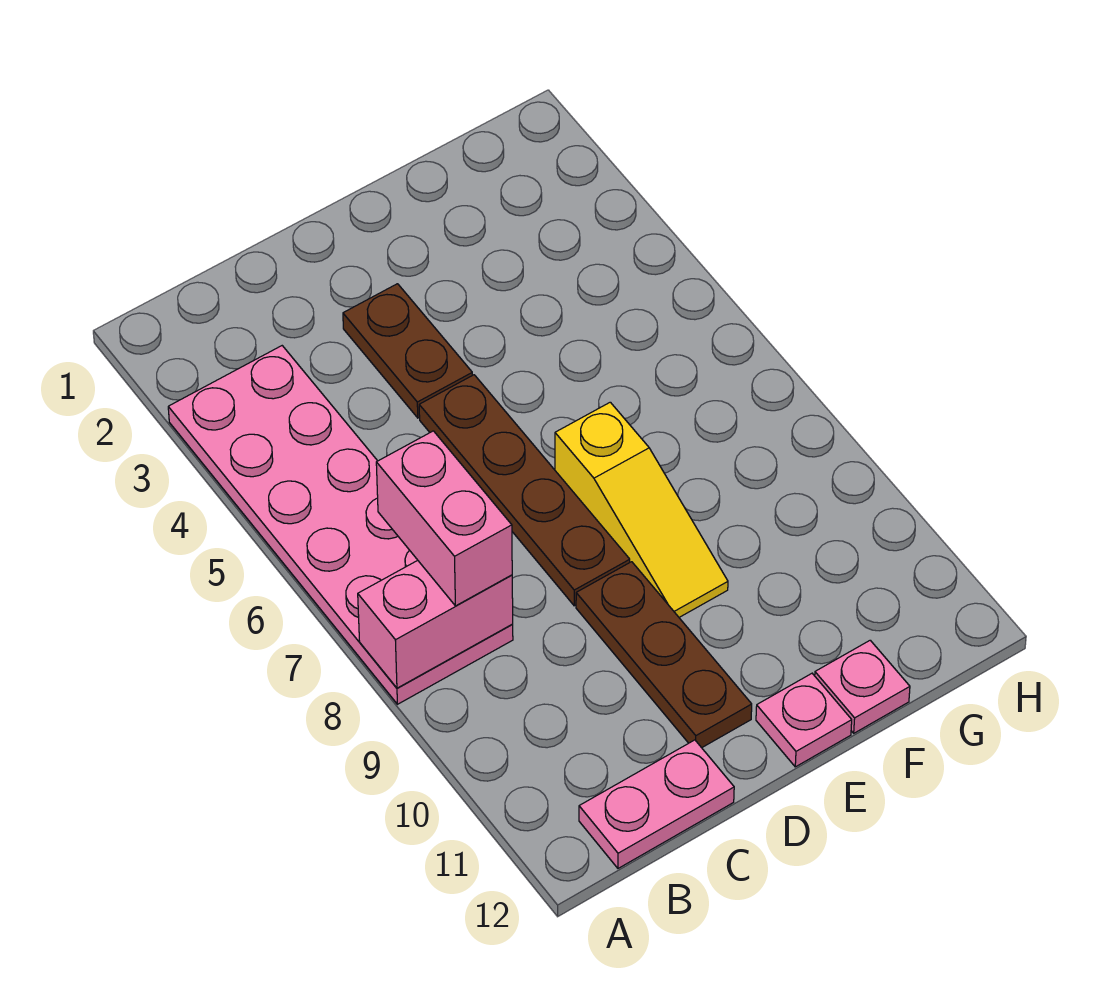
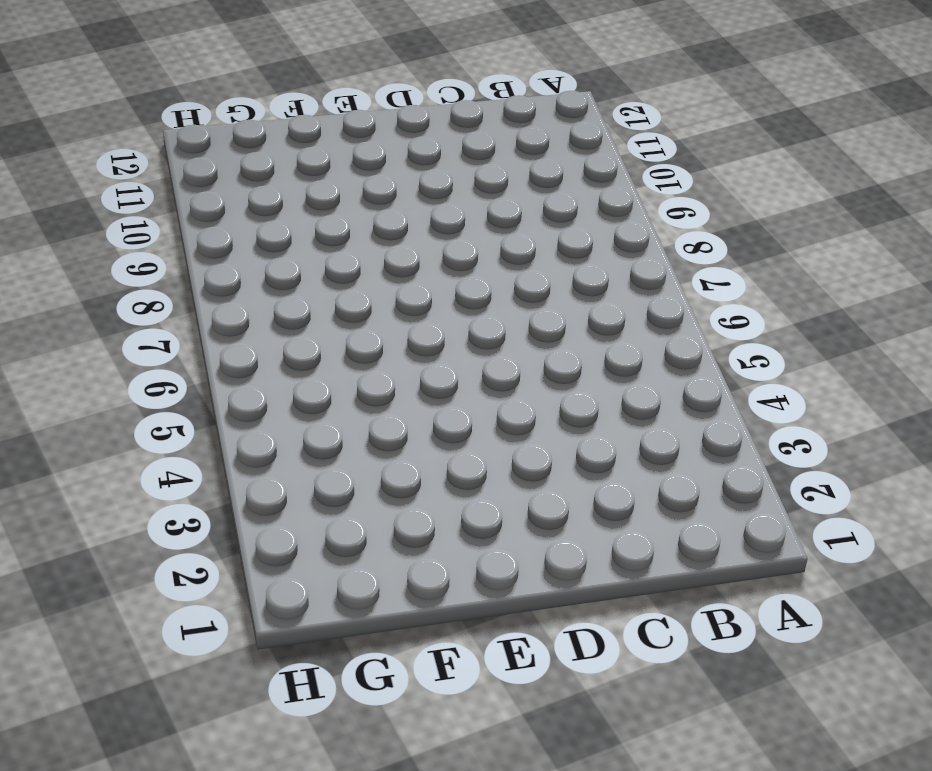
none -> pink plate A3:B8 level 1
none -> pink plate B12:C12 level 1

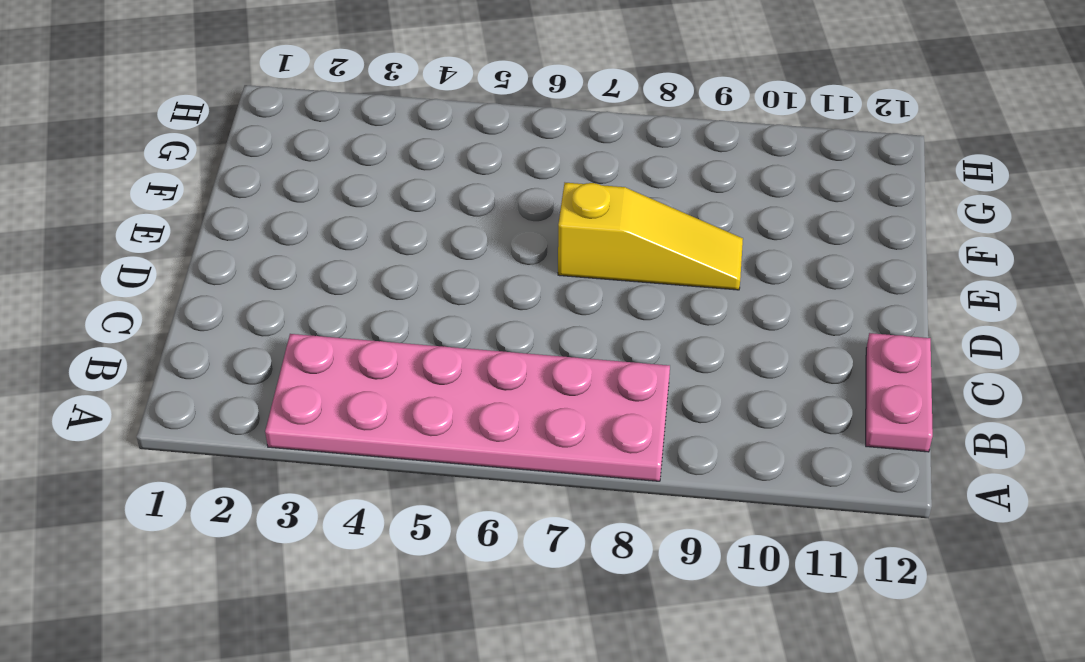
none -> brown plate D3:D4 level 1
none -> brown plate D5:D8 level 1

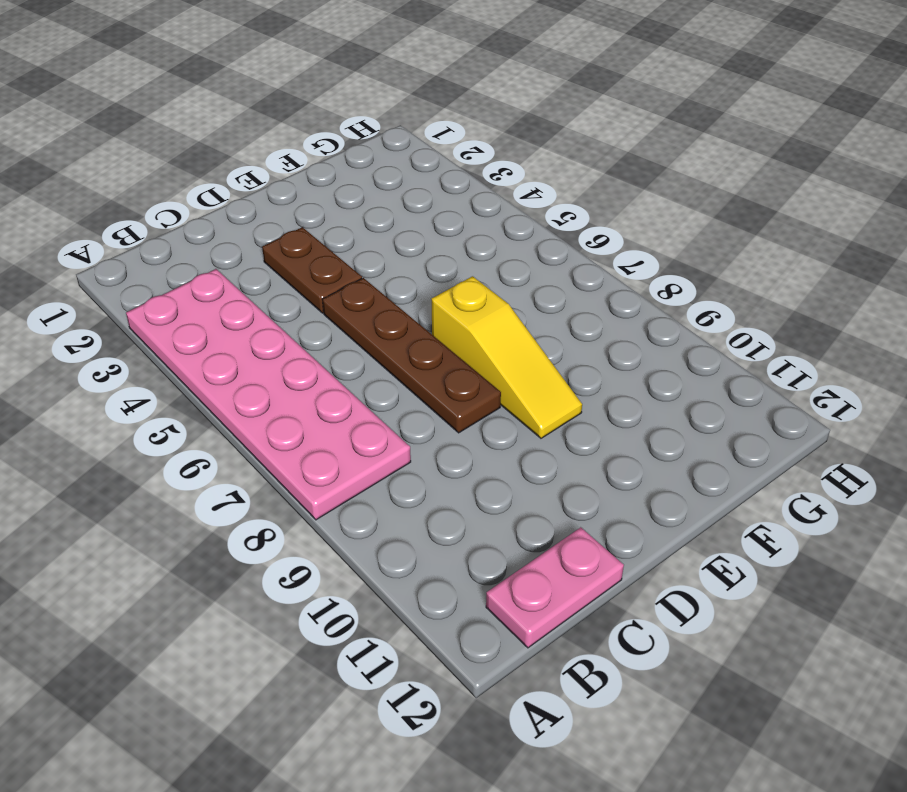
none -> brown plate D9:D11 level 1
none -> pink plate E12 level 1

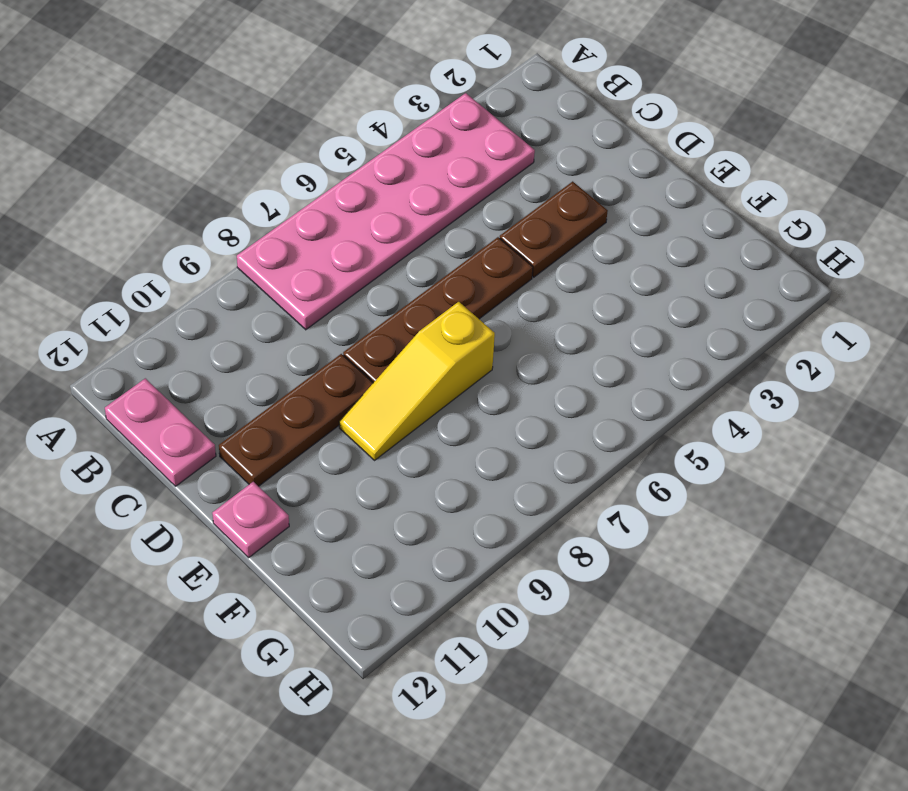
none -> pink plate F12 level 1
none -> pink brick A8:B8 level 2

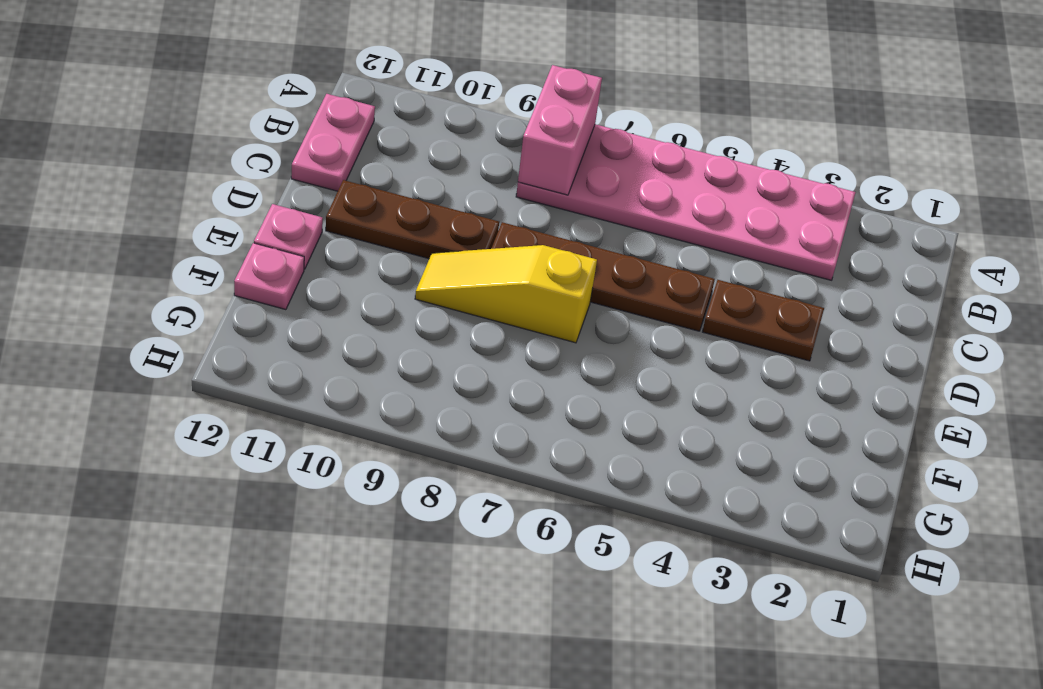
none -> pink brick B7:B8 level 3

